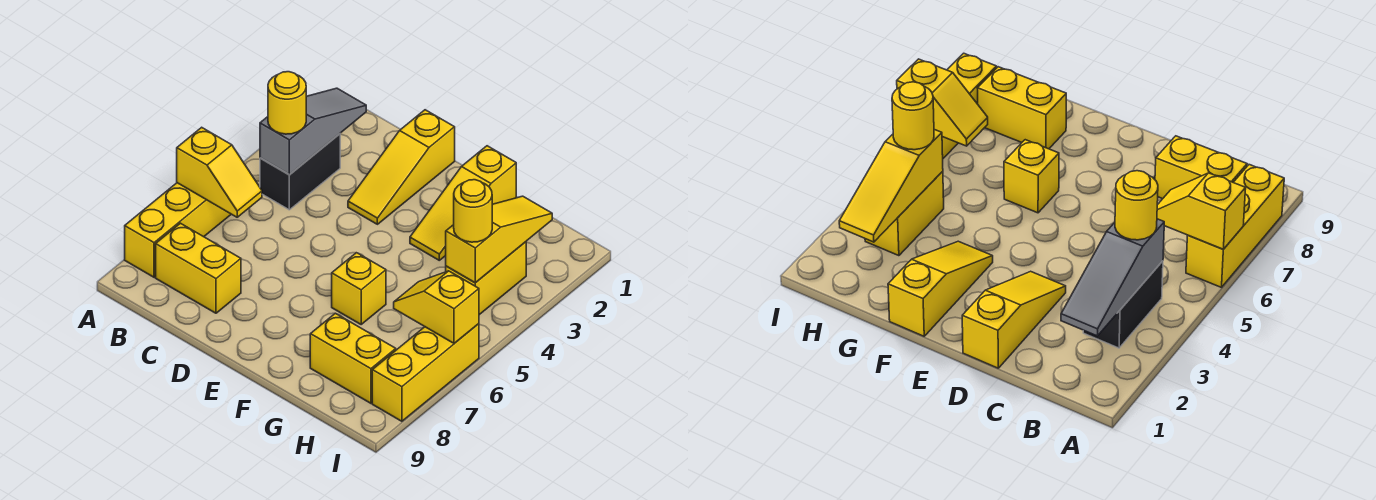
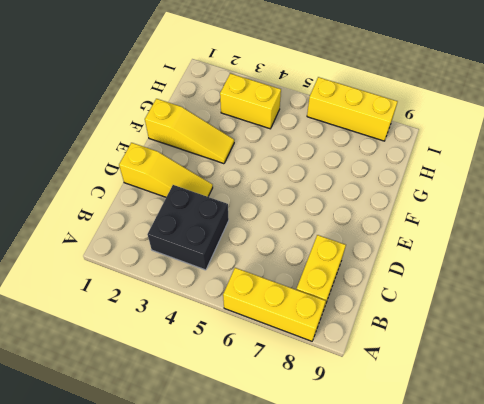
black brick B3:C4 level 1 -> black brick B3:B4 level 1
none -> yellow brick F6 level 1
none -> yellow brick G8:H8 level 1
none -> yellow slope A6:B6 level 2 top A

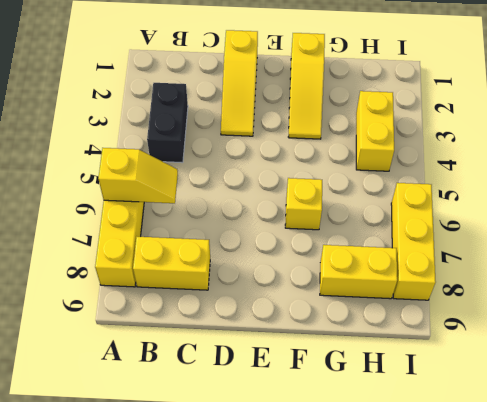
none -> grey slope B2:B4 level 2 top 4
none -> yellow slope H2:H4 level 2 top 4
none -> yellow slope H6:I6 level 2 top I

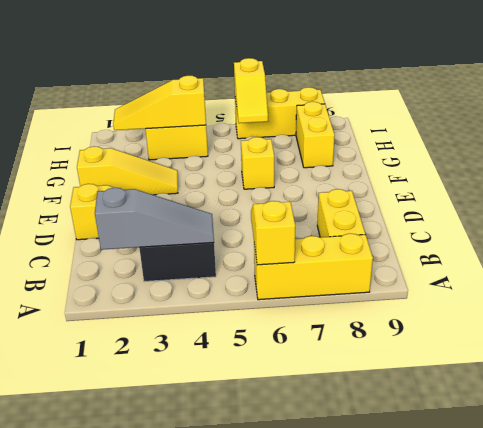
grey slope B2:B4 level 2 top 2 -> grey slope B2:B4 level 2 top 4
none -> yellow round brick B4 level 3
none -> yellow round brick H4 level 3

